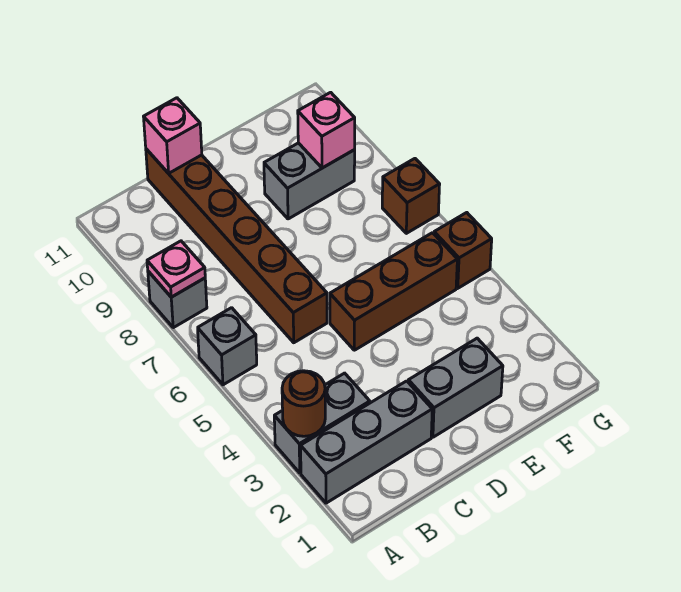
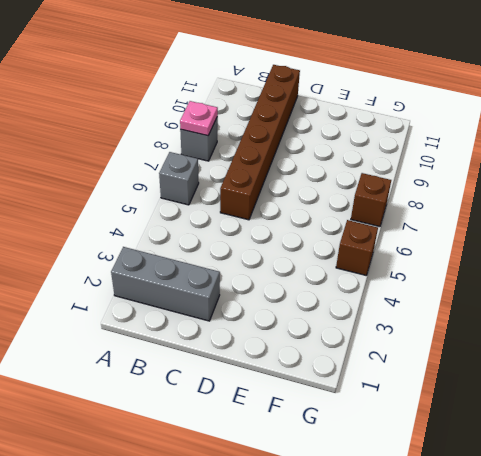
none -> grey brick A3:B3 level 1
none -> grey brick D2:E2 level 1
none -> brown brick D5:F5 level 1

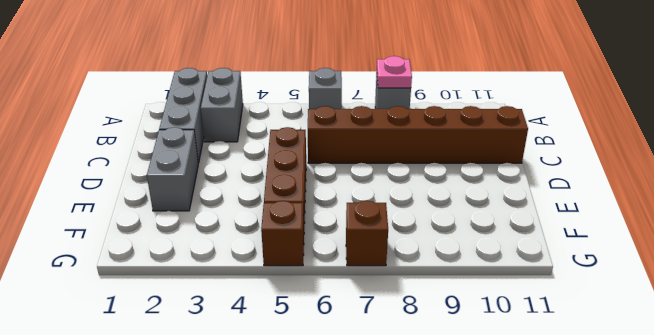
none -> grey brick E9:F9 level 1
none -> brown round brick A3 level 2
none -> pink brick C11 level 2

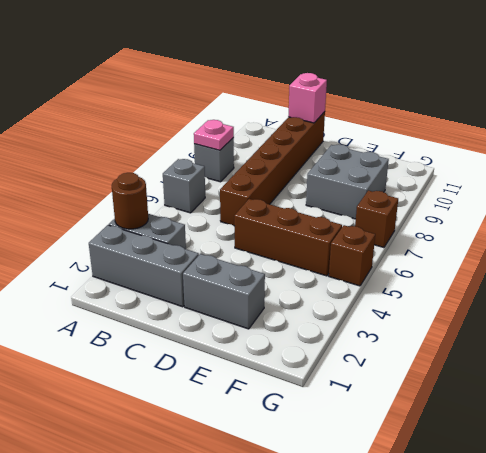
grey brick E8:F9 level 1 -> grey brick E9:F9 level 1
none -> pink brick F9 level 2

